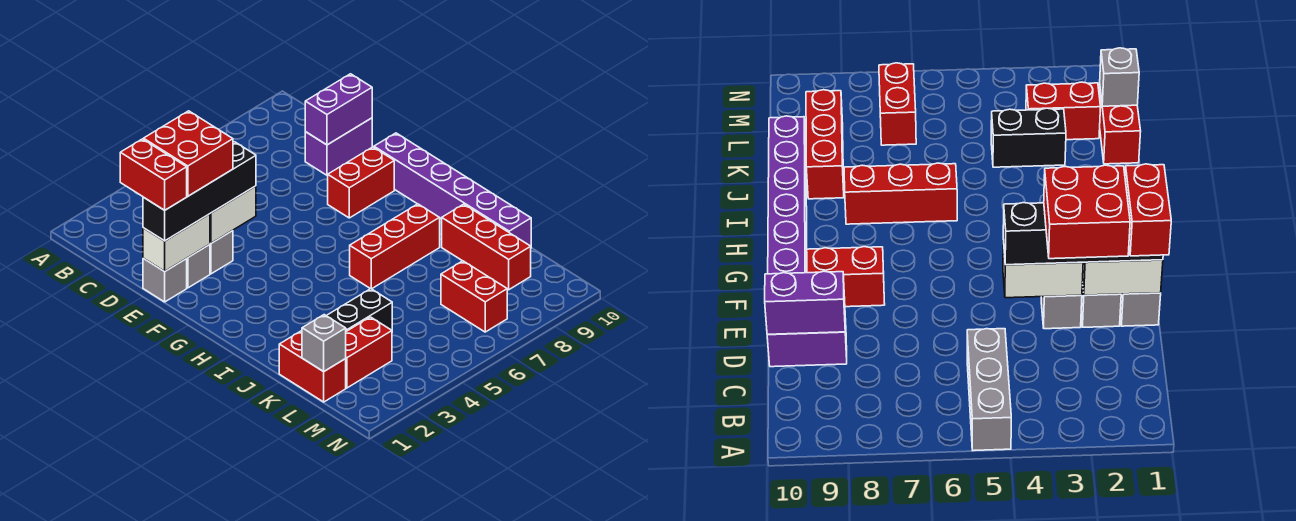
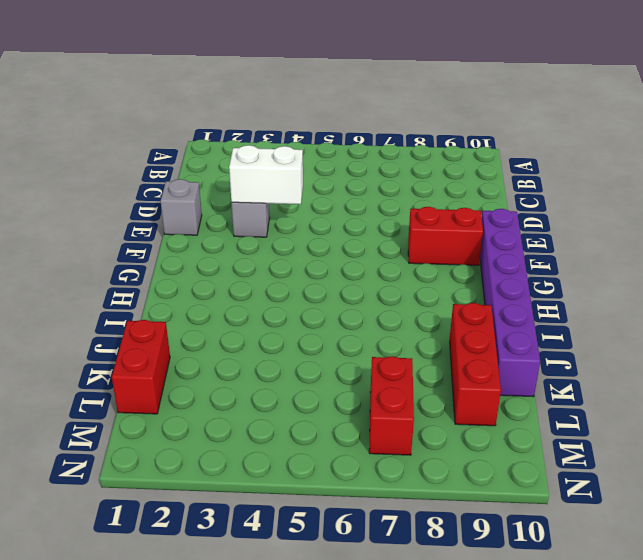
none -> grey brick A5:C5 level 1
none -> purple brick D9:D10 level 1
none -> grey brick E2 level 1

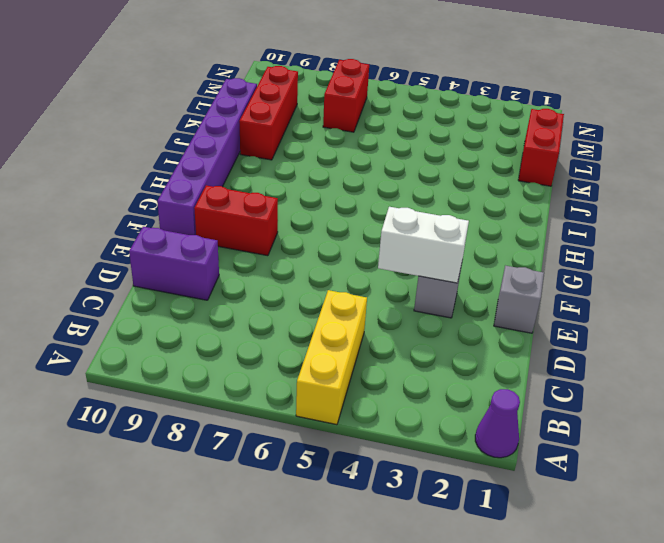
purple cone A1 level 1 -> none
yellow brick A5:C5 level 1 -> grey brick A5:C5 level 1
none -> grey brick E2 level 1
none -> red brick I6:I8 level 1
none -> black brick K3:K4 level 1

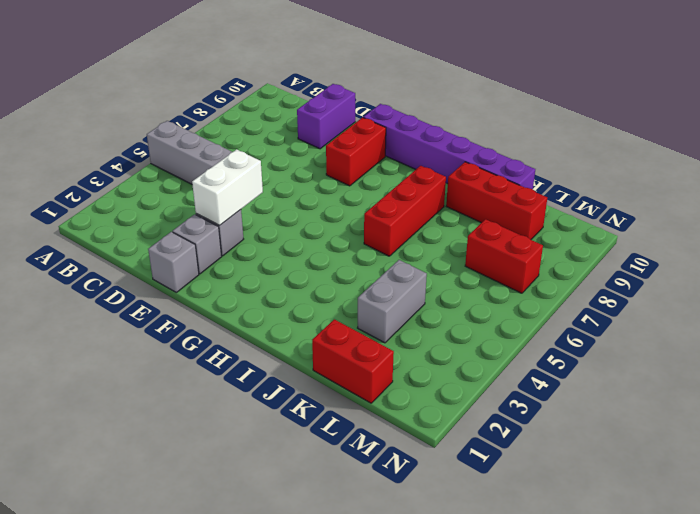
grey brick K3:K4 level 1 -> black brick K3:K4 level 1
none -> red brick L2:L3 level 1
none -> purple brick D9:D10 level 2
none -> white brick E1:E2 level 2

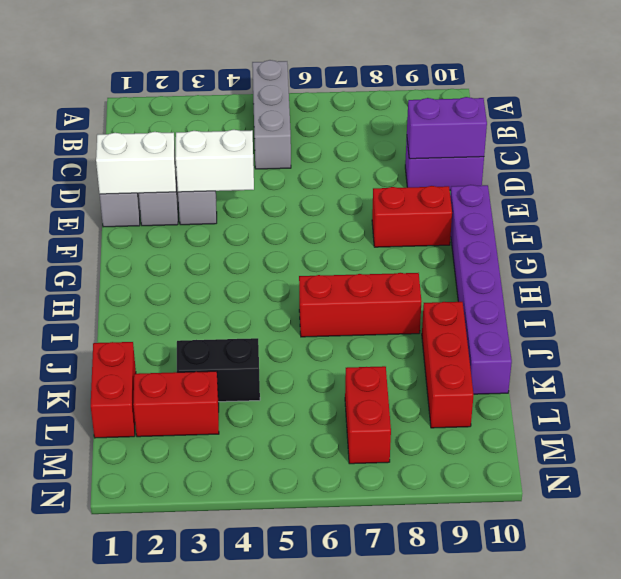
none -> grey brick L1 level 2
none -> black brick E1:E4 level 3
none -> red brick D1:E1 level 4

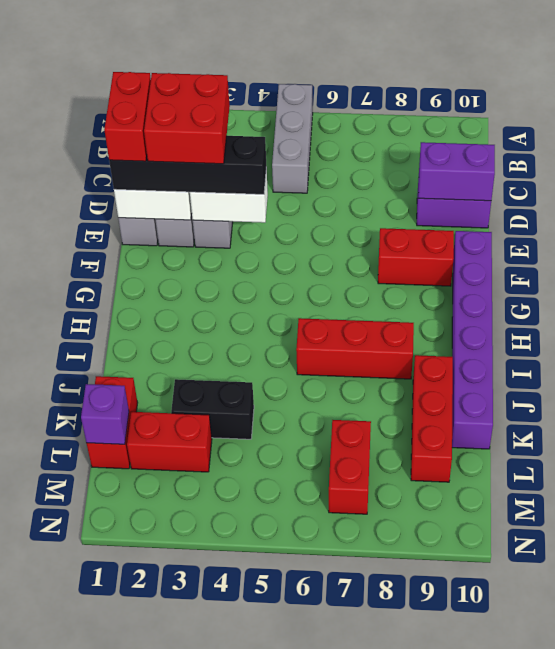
purple brick L1 level 2 -> grey brick L1 level 2

